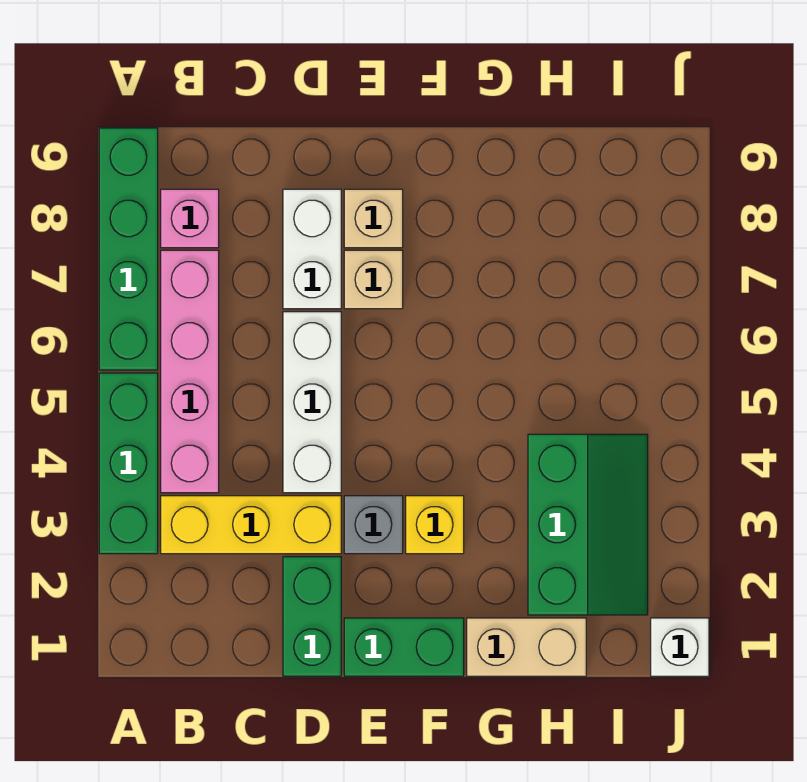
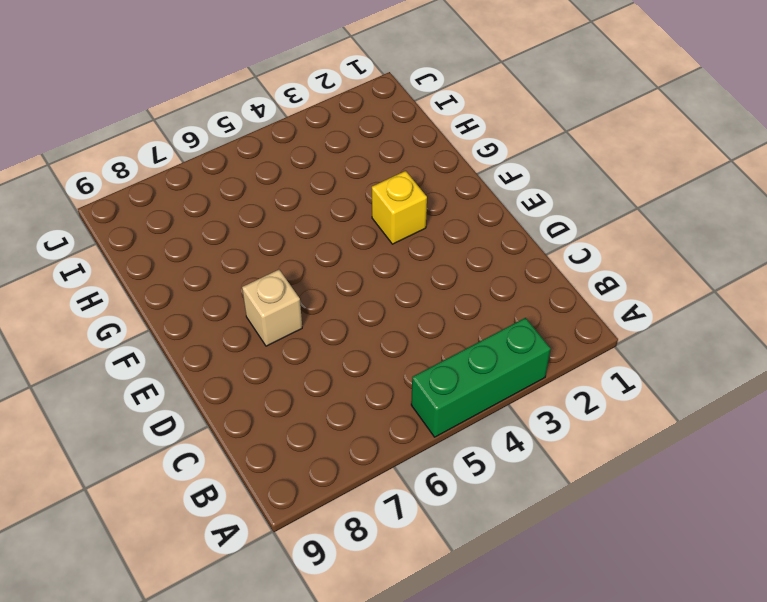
none -> green brick A6:A9 level 1
none -> yellow brick B3:D3 level 1
none -> pink brick B4:B7 level 1

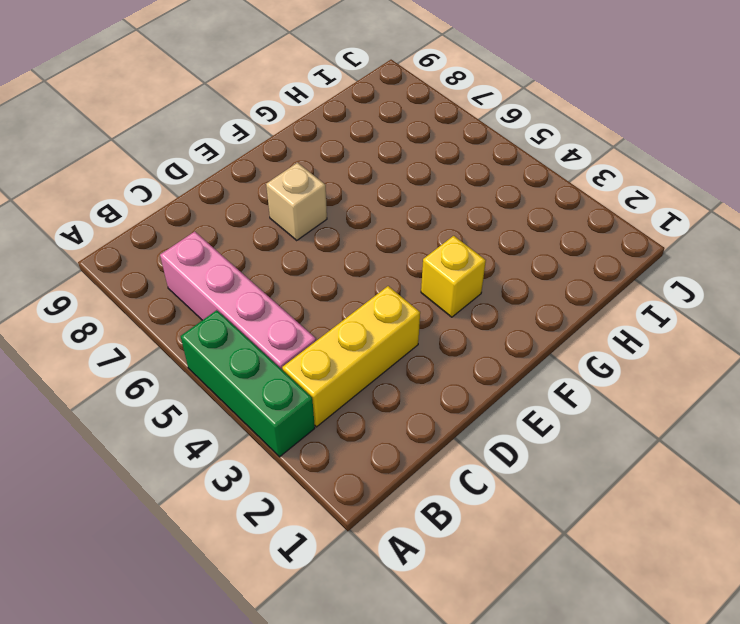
none -> green brick A6:A9 level 1
none -> pink brick B8 level 1
none -> green brick D1:D2 level 1

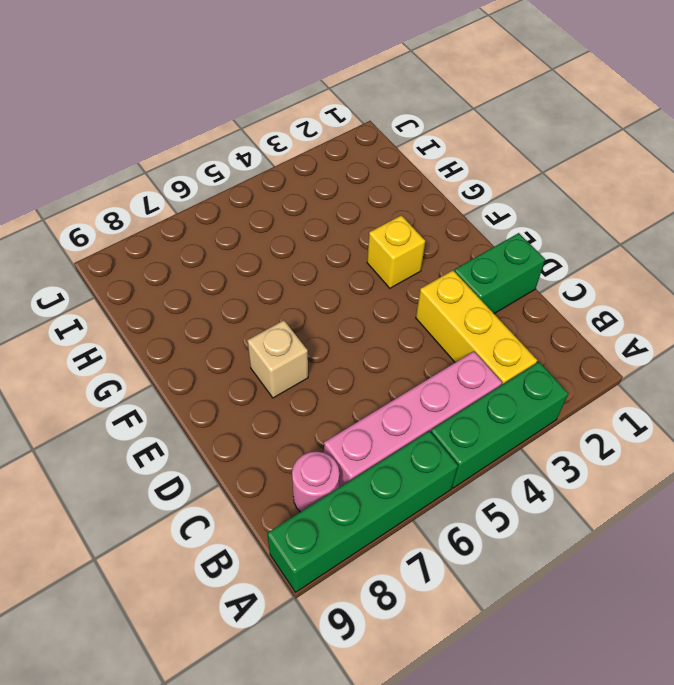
pink round brick B8 level 1 -> pink brick B8 level 1
none -> white brick D4:D6 level 1
none -> white brick D7:D8 level 1
none -> green brick E1:F1 level 1

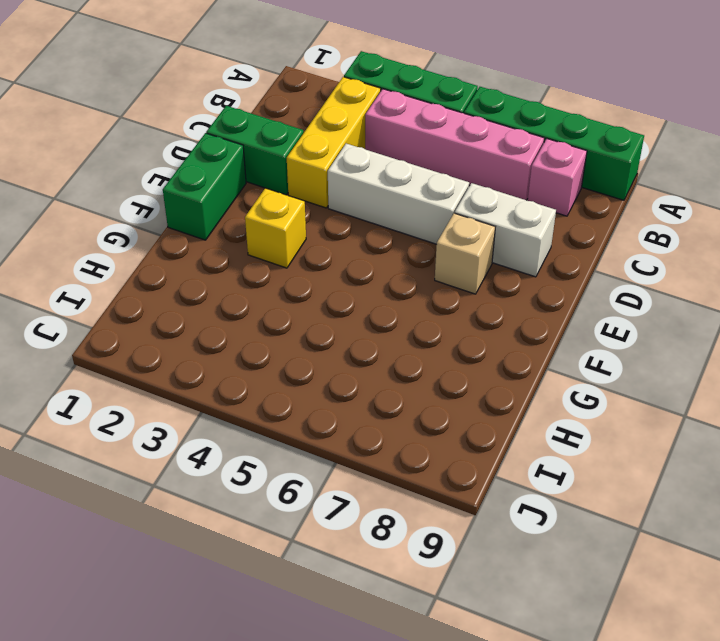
none -> grey brick E3 level 1
none -> tan brick E8 level 1
none -> tan brick G1:H1 level 1

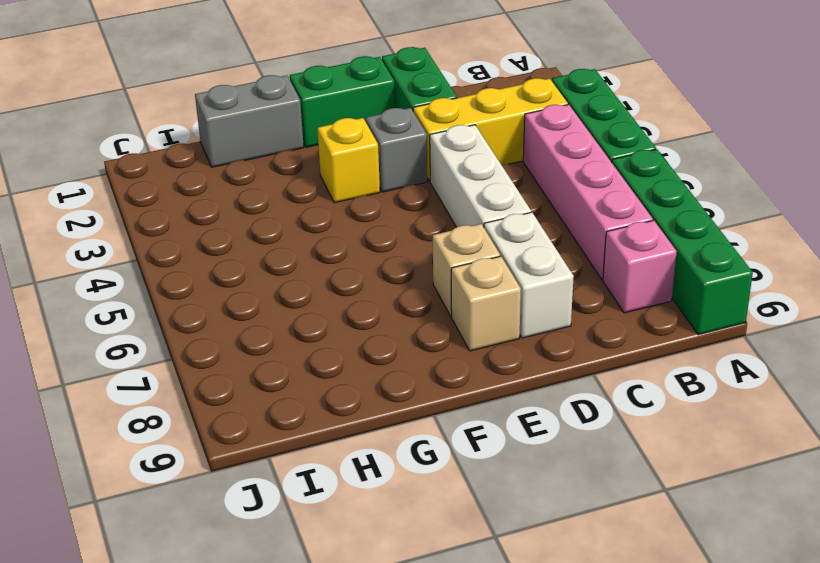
grey brick G1:H1 level 1 -> tan brick G1:H1 level 1
none -> green slope H2:I4 level 1 top H
none -> white brick J1 level 1

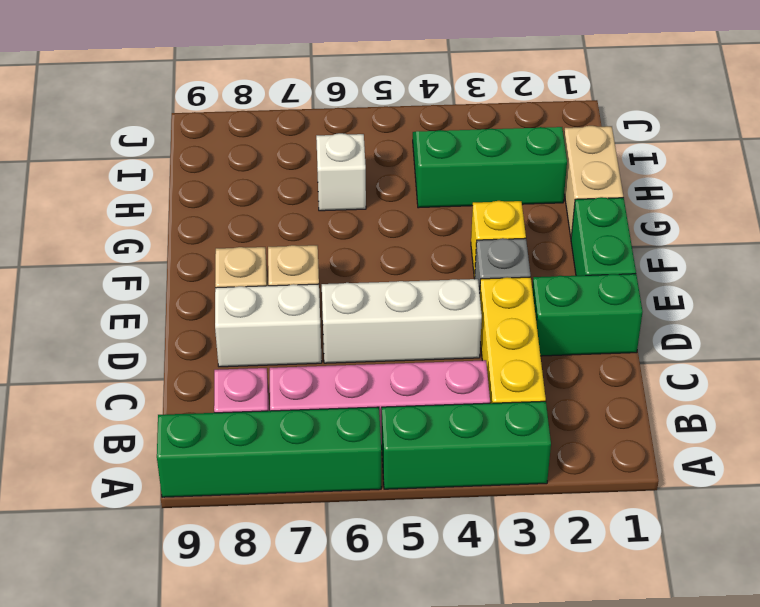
white brick H6 level 1 -> white brick J1 level 1

